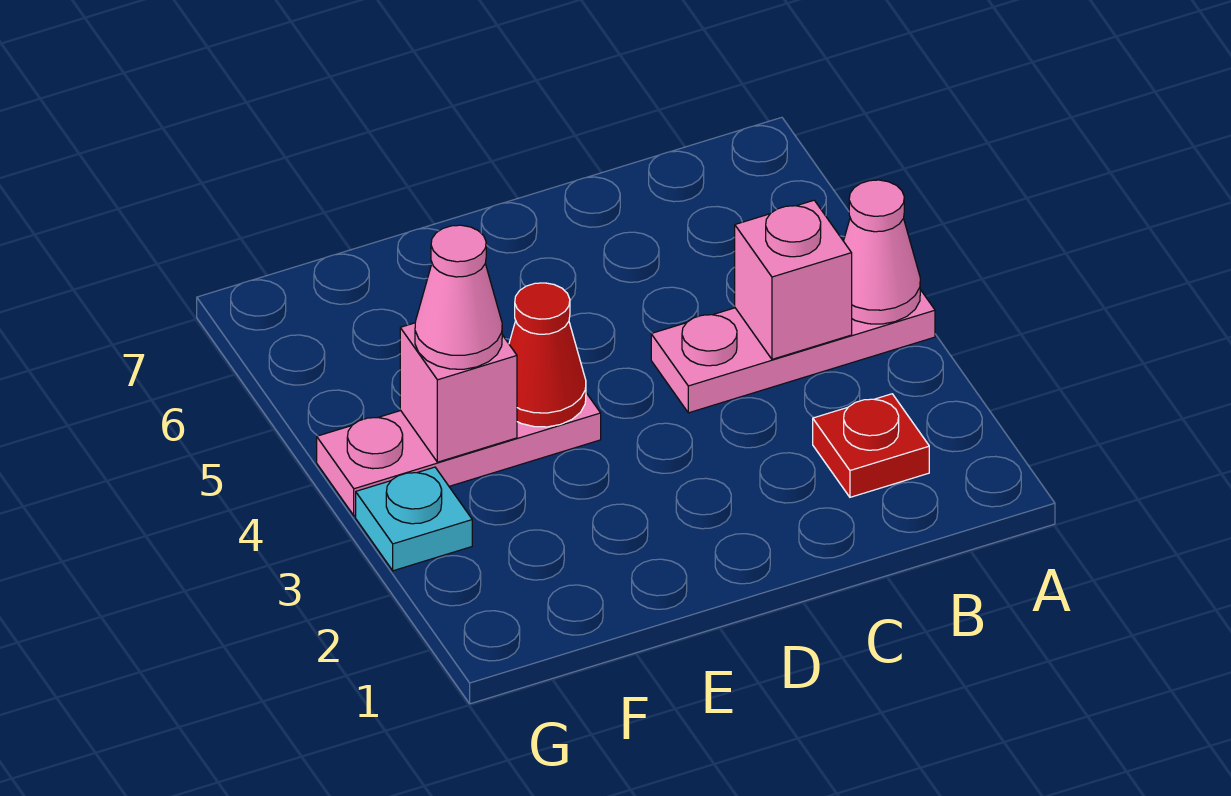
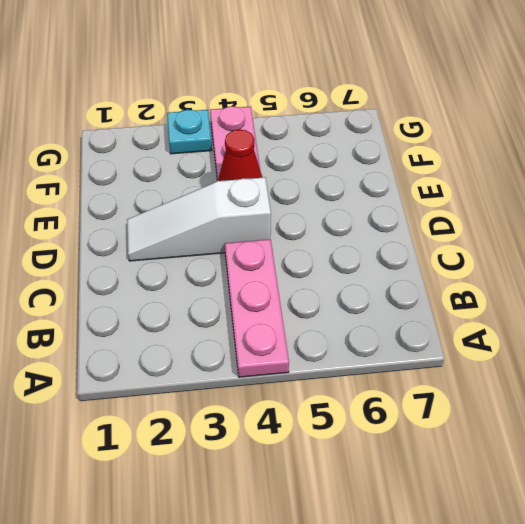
white slope D2:D4 level 1 top 4 -> none
none -> red plate B2 level 1
none -> pink cone A4 level 2

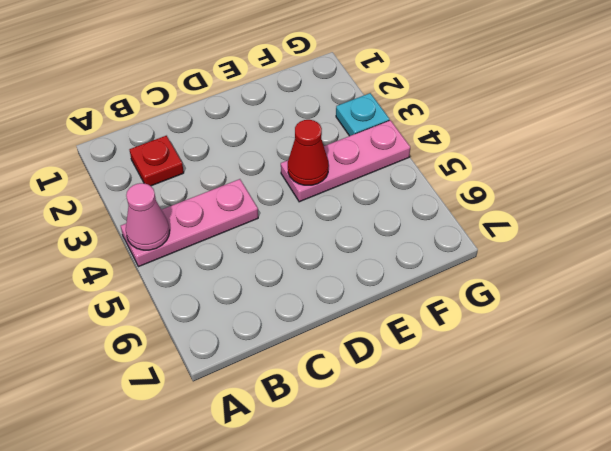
none -> pink brick B4 level 2
none -> pink brick F4 level 2

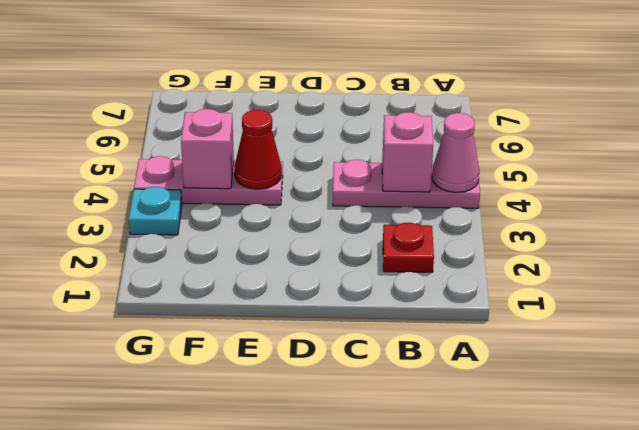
none -> pink cone F4 level 3

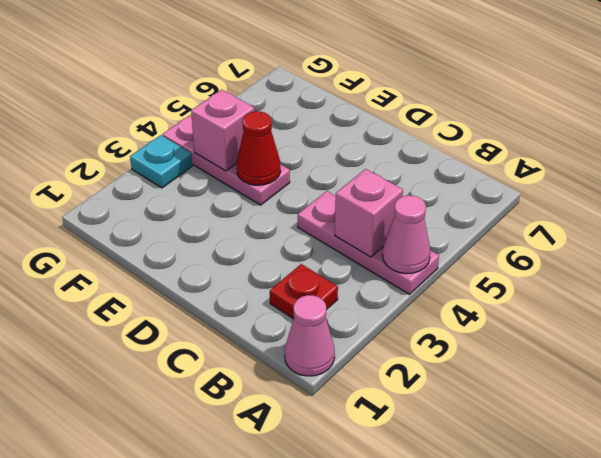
pink cone A1 level 1 -> pink cone F4 level 3

